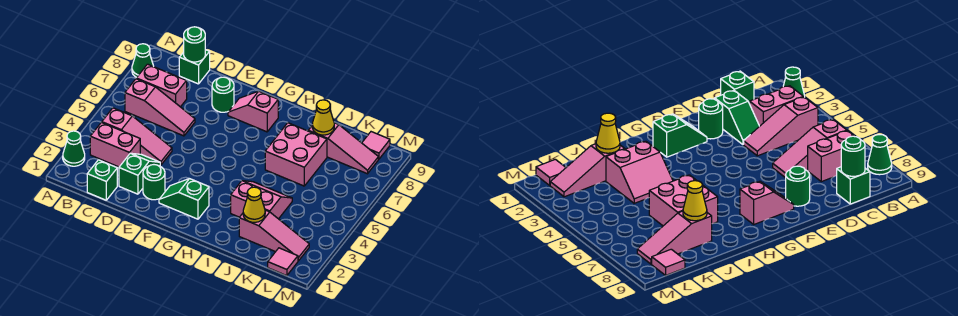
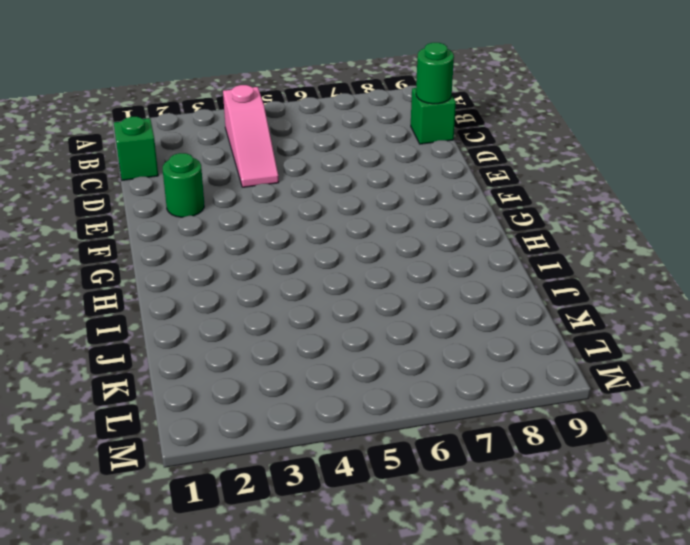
none -> green cone A2 level 1
none -> green cone A8 level 1
none -> pink brick B3:C3 level 1

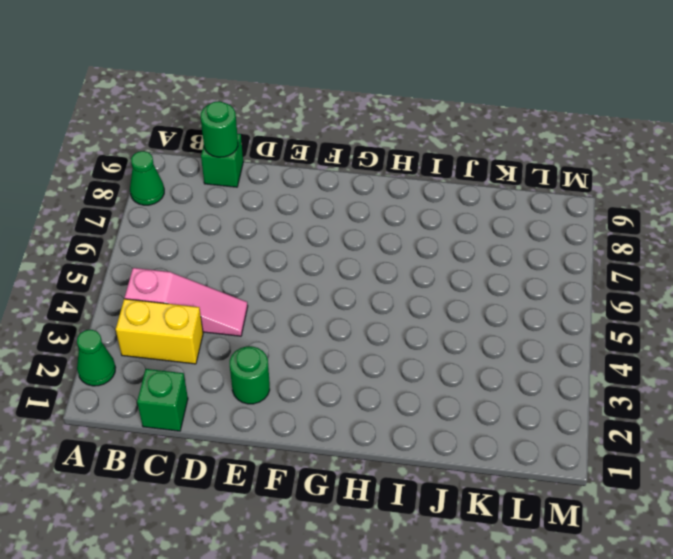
yellow brick B3:C3 level 1 -> pink brick B3:C3 level 1
none -> pink slope B6:D6 level 1 top B
none -> pink brick B7:C7 level 1
none -> green slope D2:D3 level 1 top 2

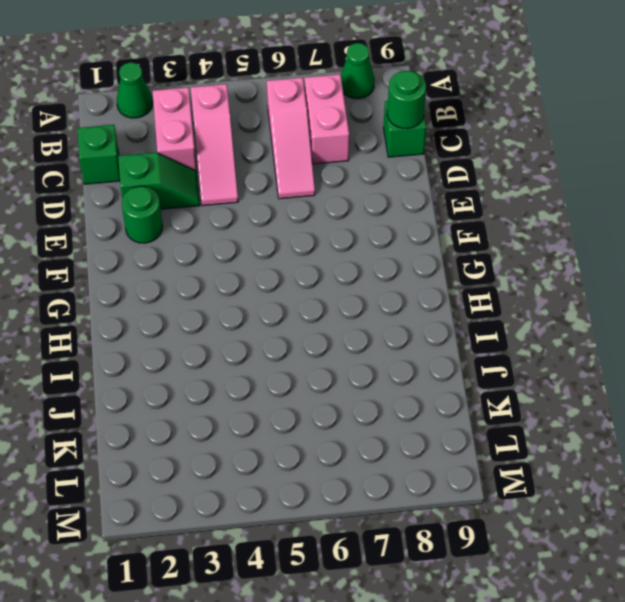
none -> green round brick E8 level 1
none -> green slope F2:G2 level 1 top G
none -> pink slope F8:G8 level 1 top G

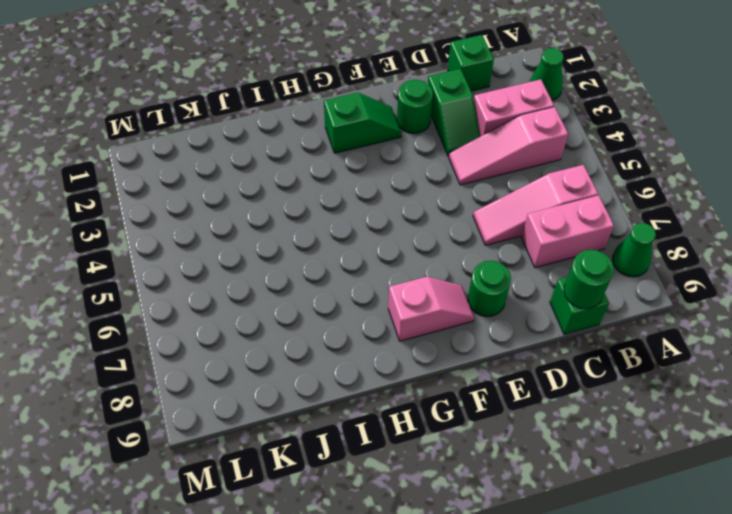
none -> pink slope I3:J4 level 1 top 3
none -> pink brick I6:J7 level 1
none -> pink slope J2:L2 level 1 top J

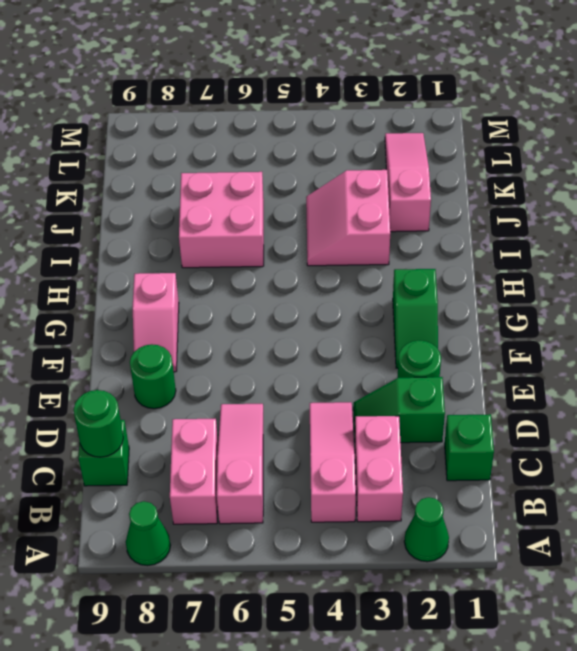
none -> pink slope J8:L8 level 1 top J
none -> pink tile L1 level 1
none -> pink tile L9 level 1

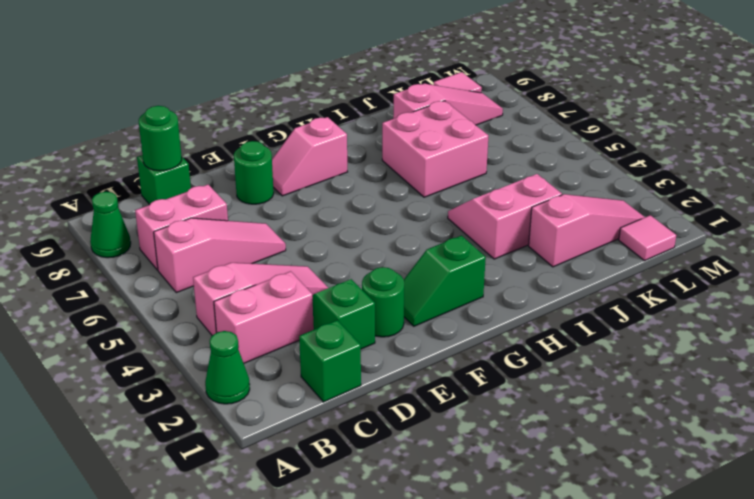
none -> yellow cone J2 level 2
none -> yellow cone J8 level 2

